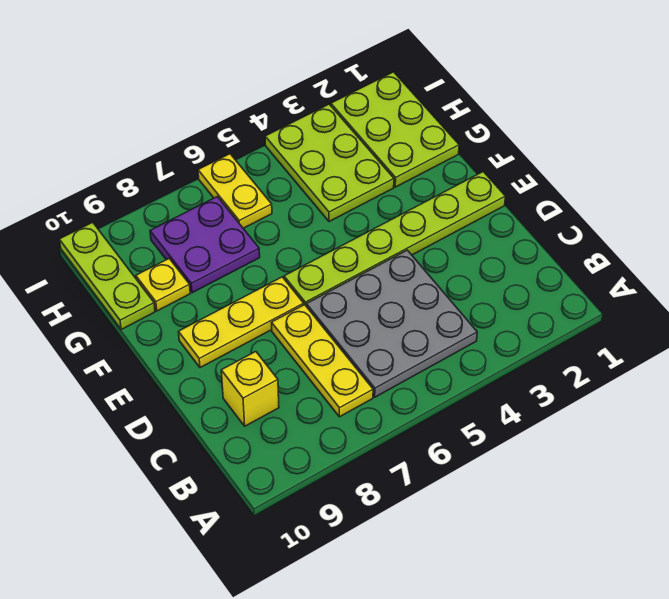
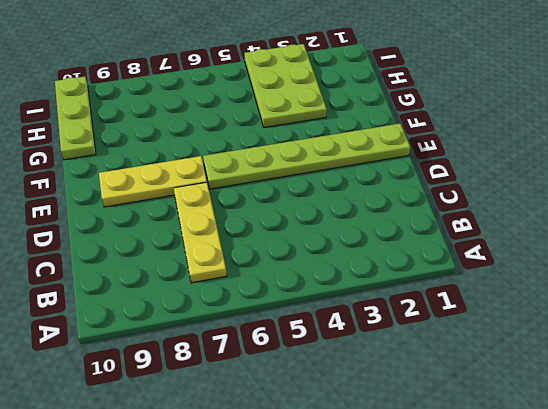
none -> grey plate B4:D6 level 1
none -> yellow brick C9 level 1

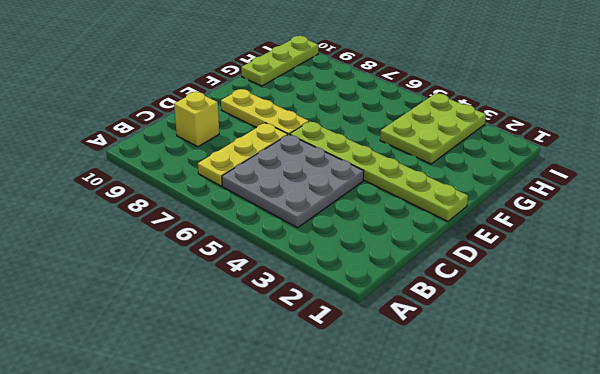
none -> lime plate G1:I2 level 1
none -> purple plate G7:H8 level 1

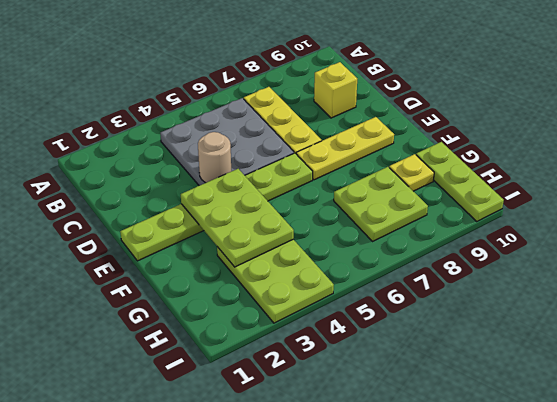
tan round brick D4 level 2 -> none
lime plate E3:G4 level 2 -> lime plate G1:I2 level 1
lime plate G7:H8 level 1 -> purple plate G7:H8 level 1
none -> yellow plate H6:I6 level 1

